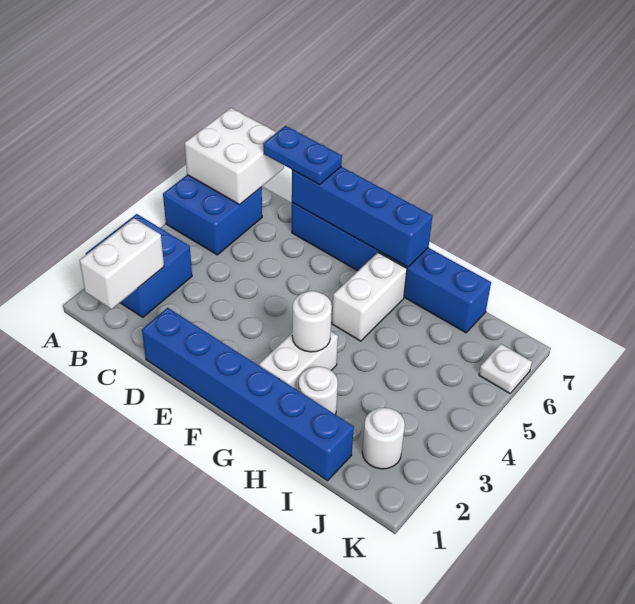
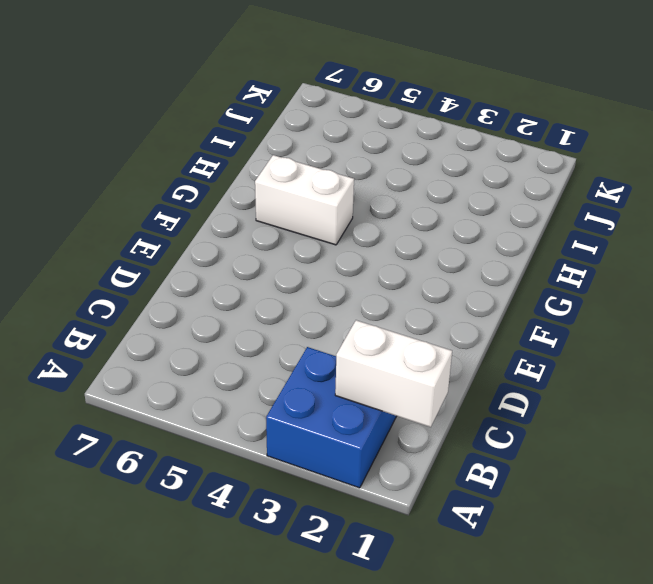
none -> blue brick A5:B6 level 1
none -> blue brick D1:I1 level 1
none -> blue brick D7:I7 level 1

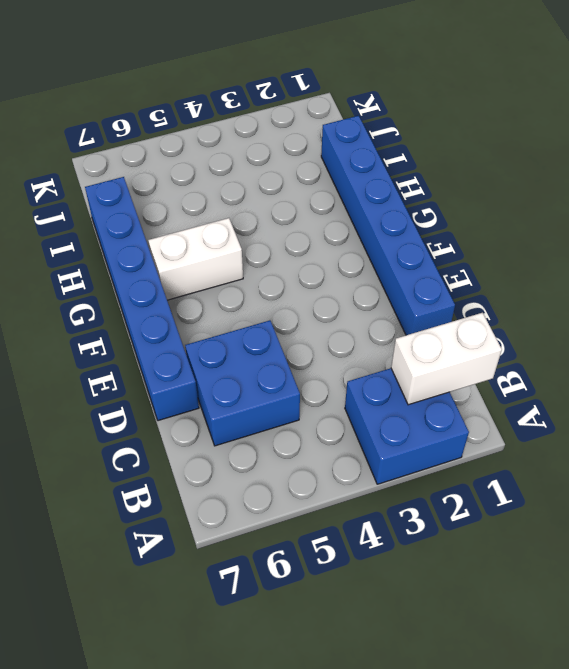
blue brick C5:D6 level 1 -> blue brick A5:B6 level 1
none -> white brick G2:G3 level 1
none -> white round brick H2 level 1
none -> white round brick J2 level 1

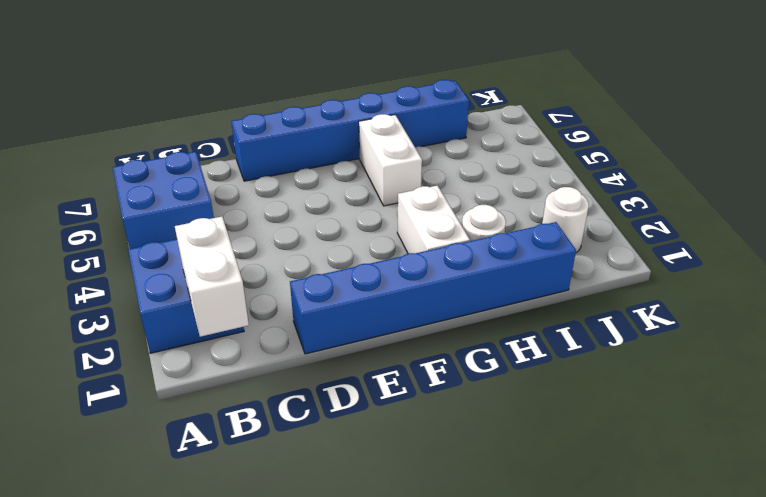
none -> white plate K6 level 1
none -> white brick A6:B7 level 2
none -> blue brick D7:G7 level 2

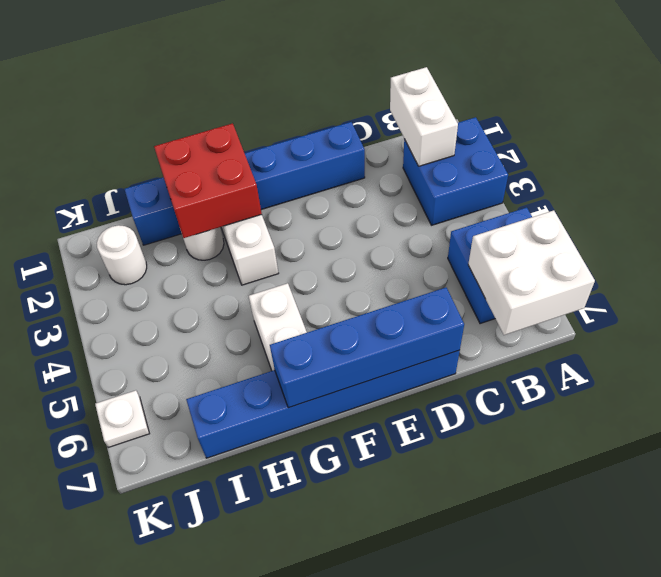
red brick G1:H2 level 2 -> none
none -> white round brick G3 level 2
none -> blue plate C7:D7 level 3

